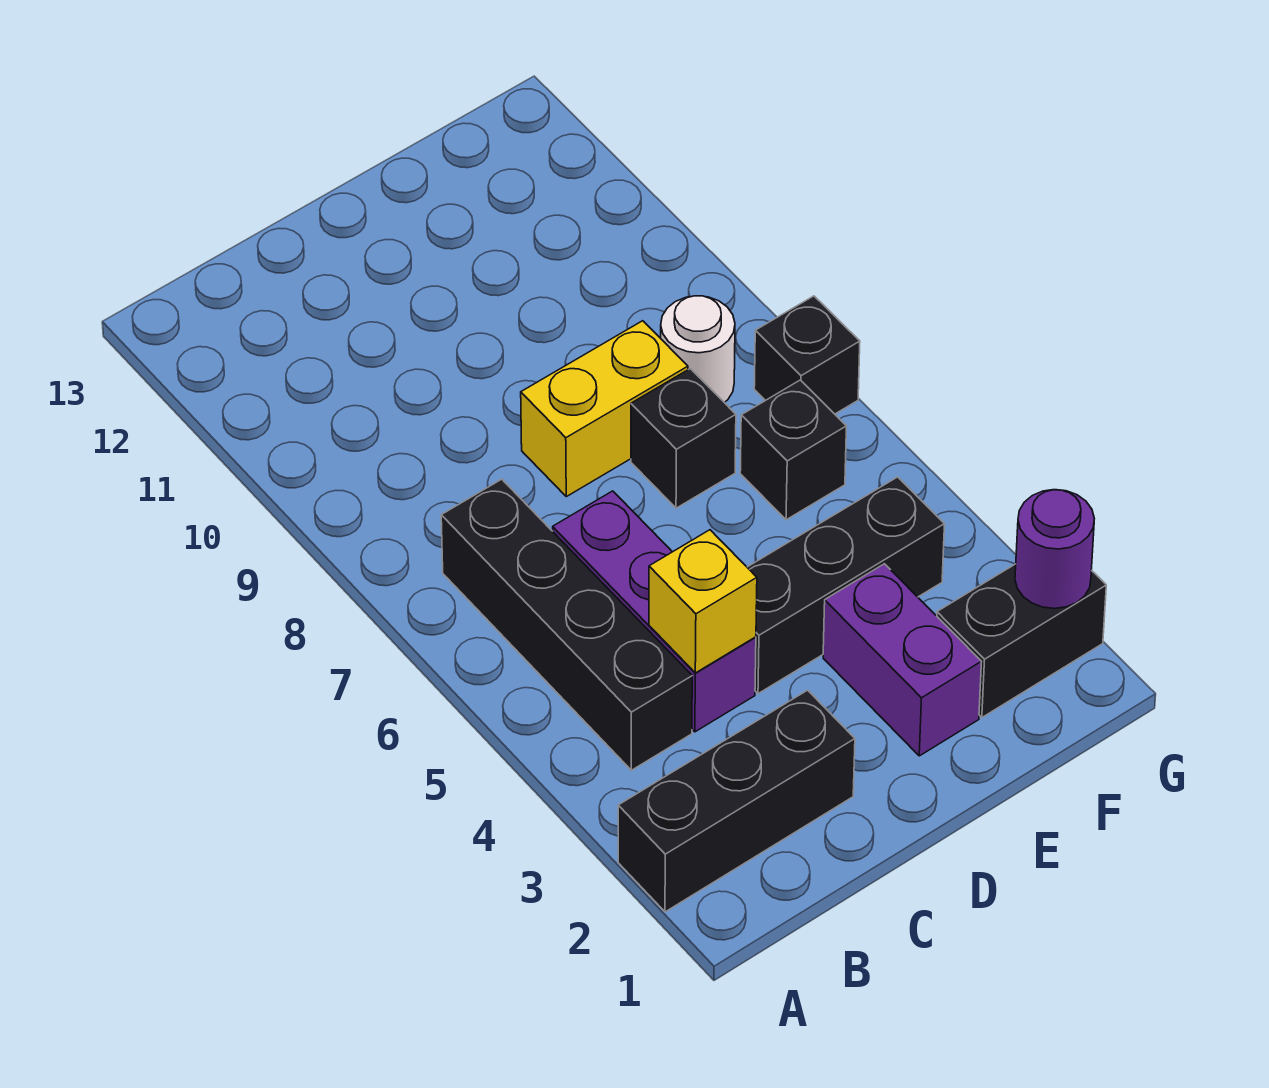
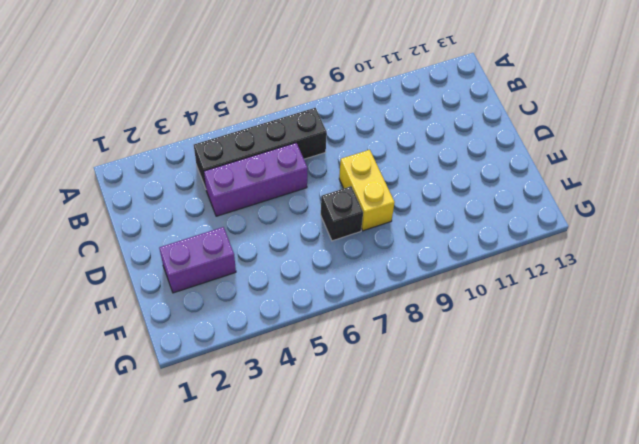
none -> black brick A2:C2 level 1
none -> black brick D4:F4 level 1
none -> black brick F2:G2 level 1

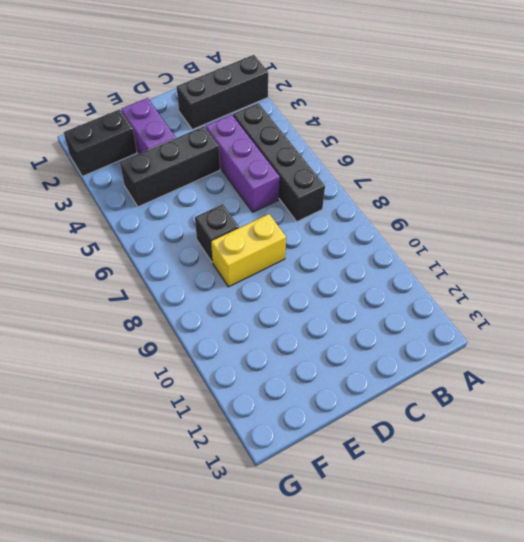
none -> black brick F6 level 1
none -> white round brick F8 level 1
none -> black brick G7 level 1

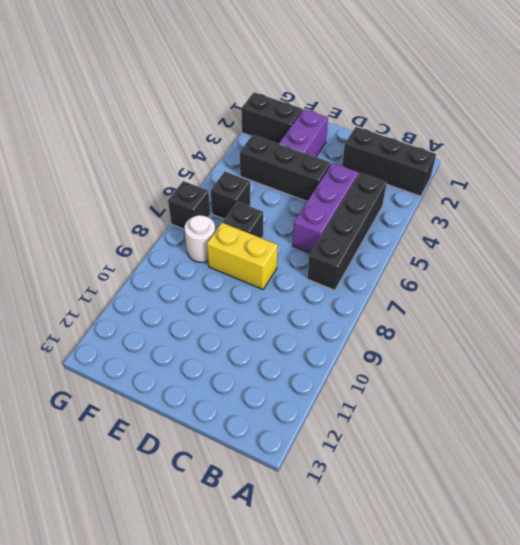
none -> yellow brick C4 level 2
none -> purple round brick G2 level 2

